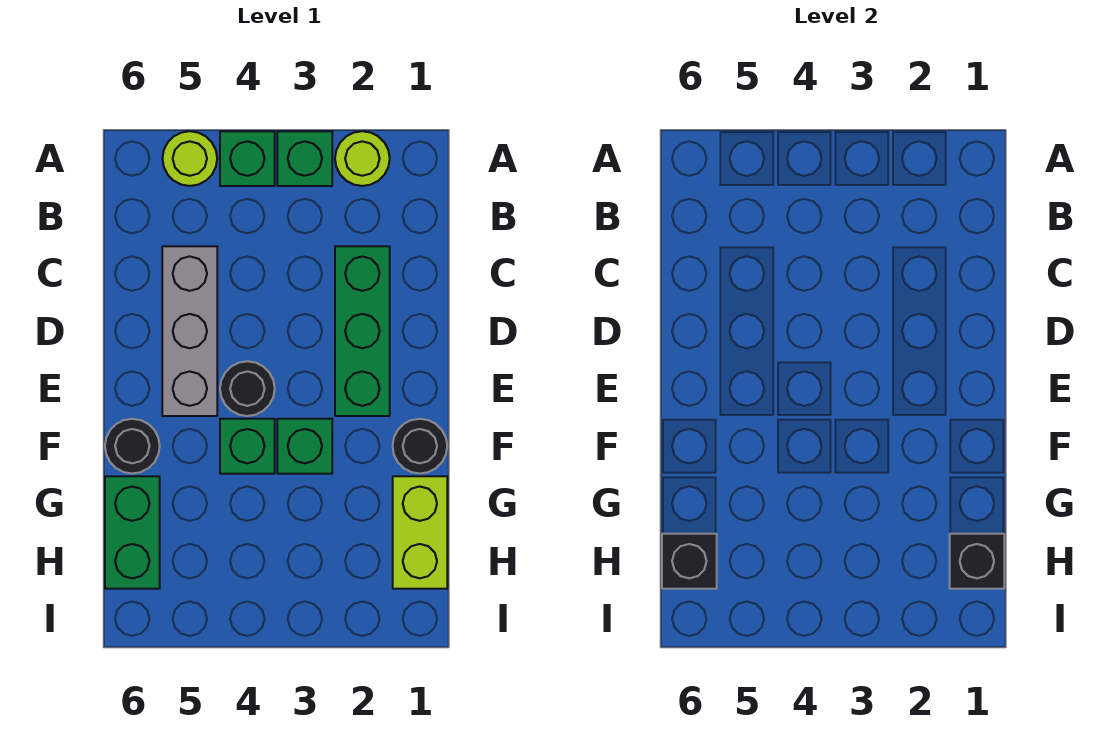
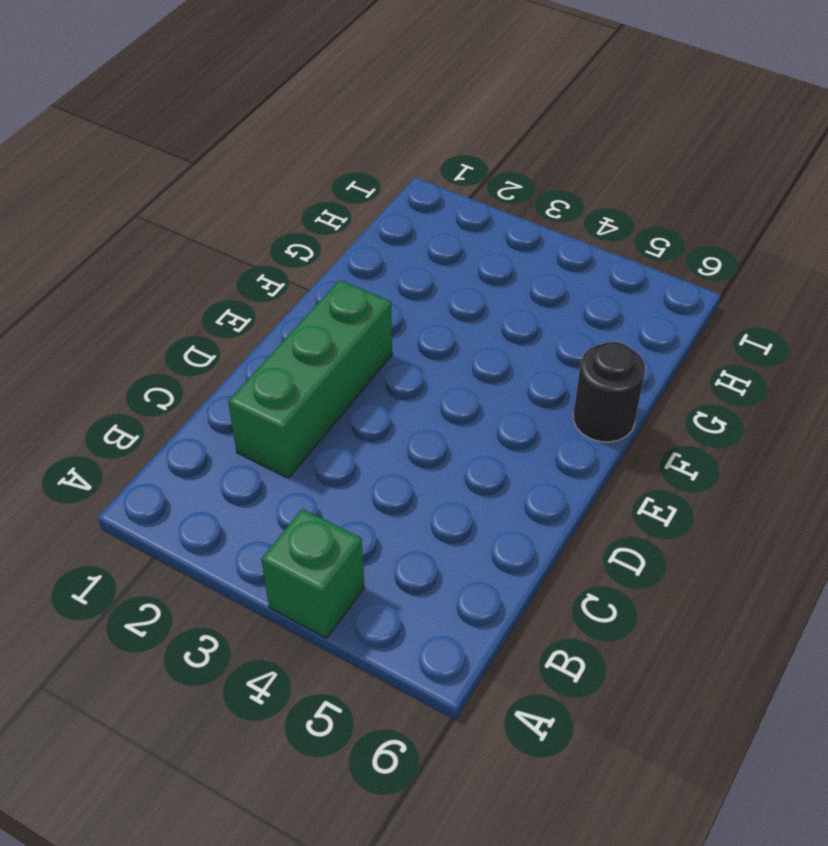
none -> lime round brick A2 level 1
none -> green brick A3 level 1
none -> lime round brick A5 level 1

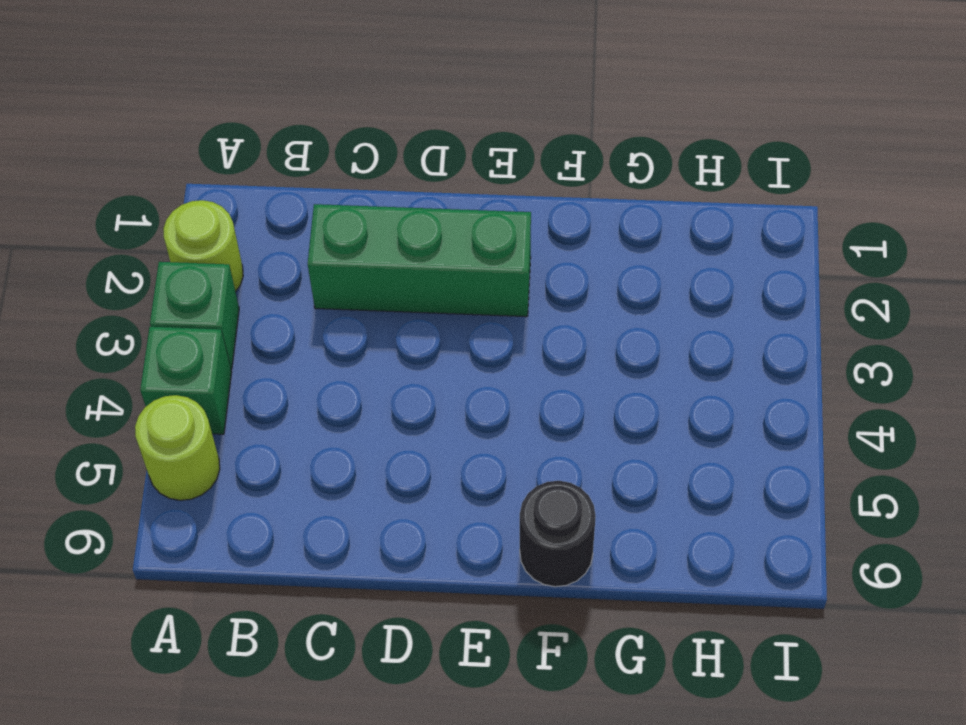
none -> grey brick C5:E5 level 1
none -> black round brick E4 level 1
none -> black round brick F1 level 1

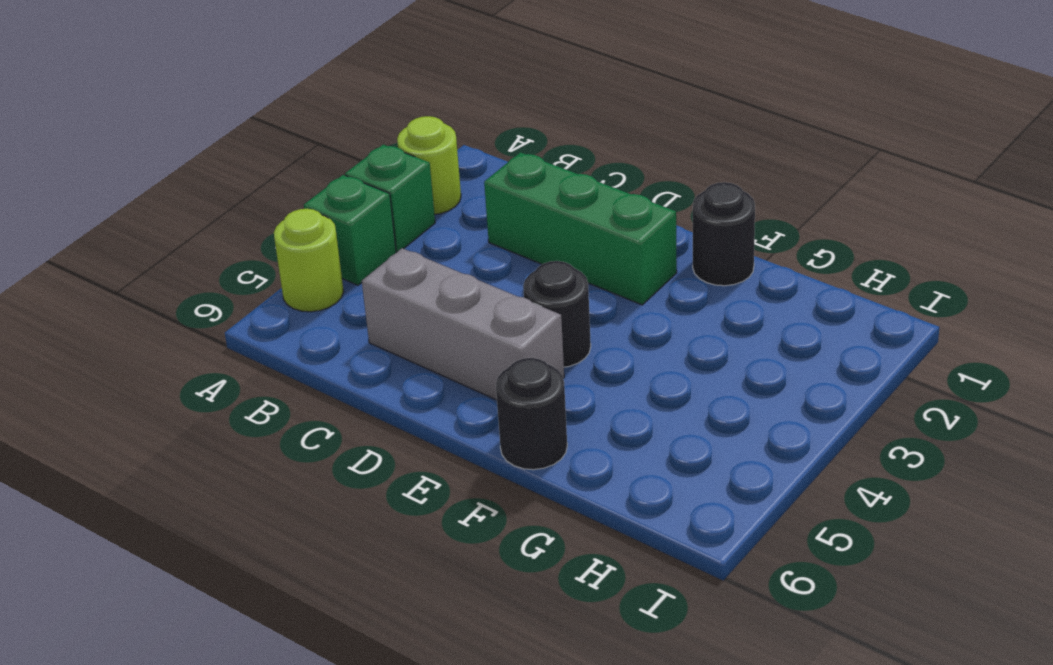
none -> green brick F3 level 1
none -> green brick F4 level 1
none -> lime brick G1:H1 level 1

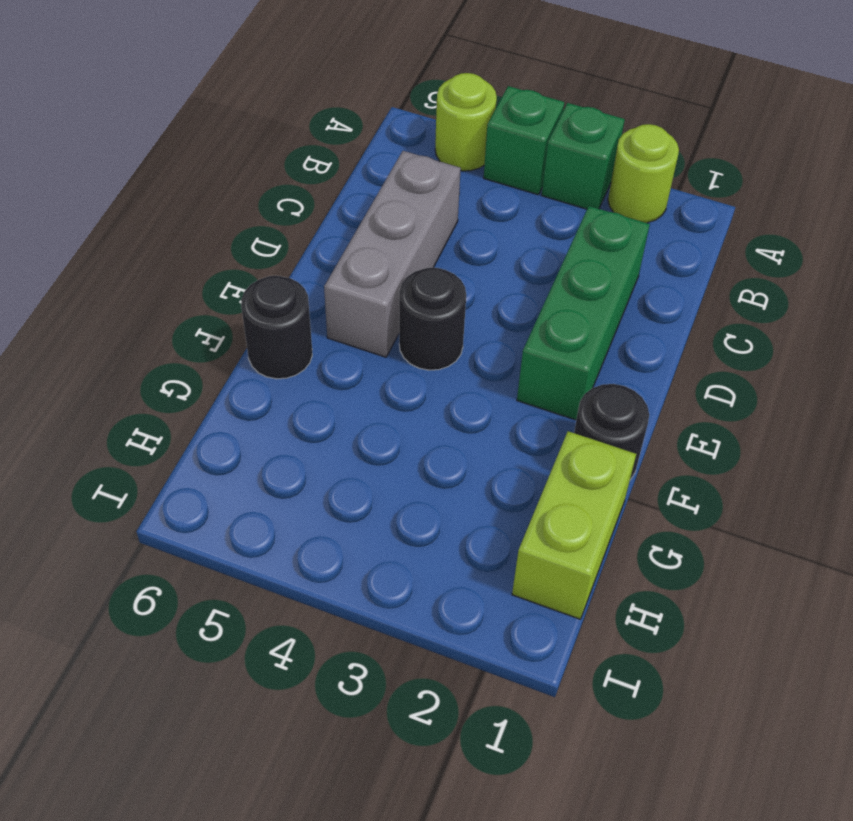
none -> green brick F3 level 1
none -> green brick F4 level 1
none -> green brick G6:H6 level 1

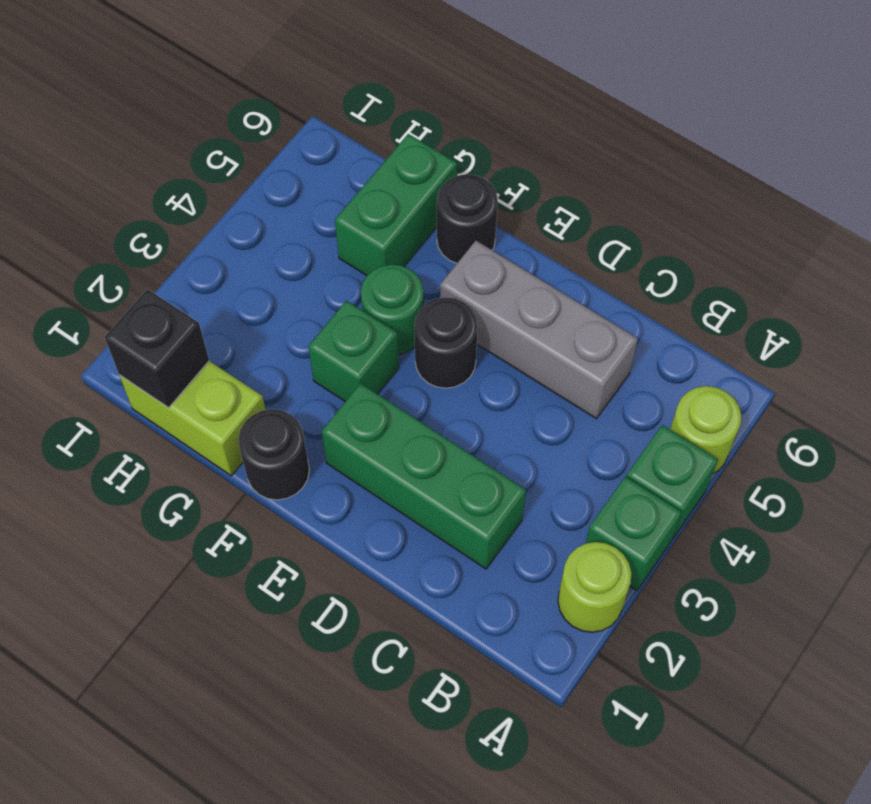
green round brick F4 level 1 -> green brick F4 level 1
green brick G5:G6 level 1 -> green brick G6:H6 level 1
none -> black brick H6 level 2

